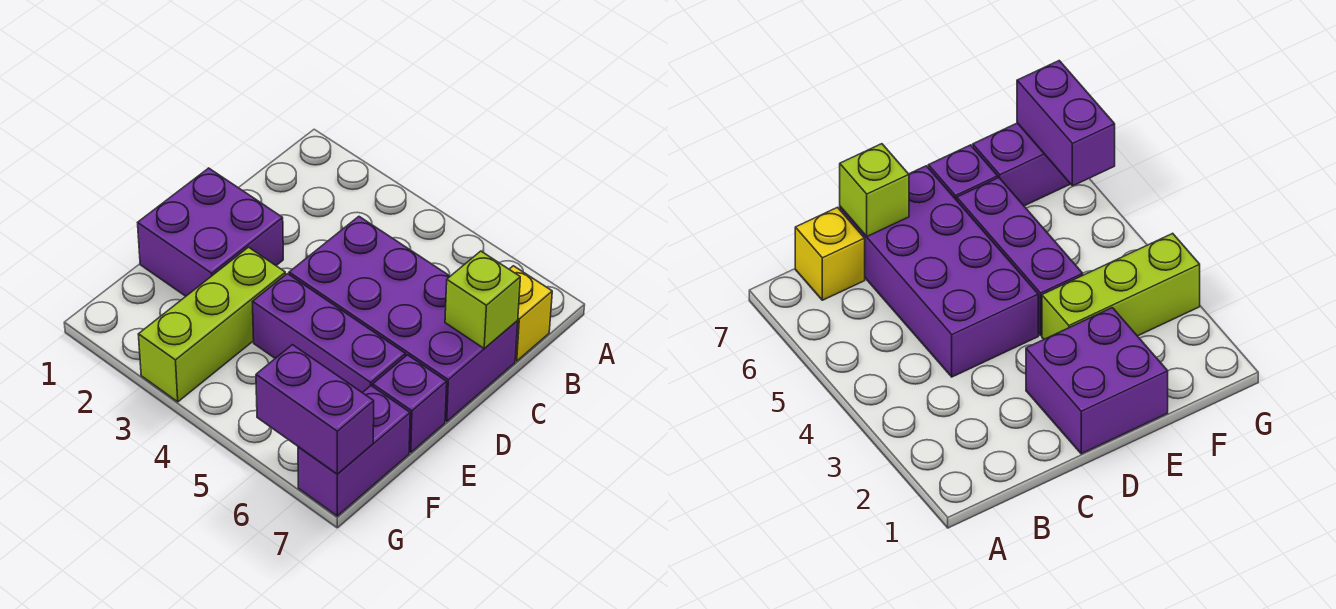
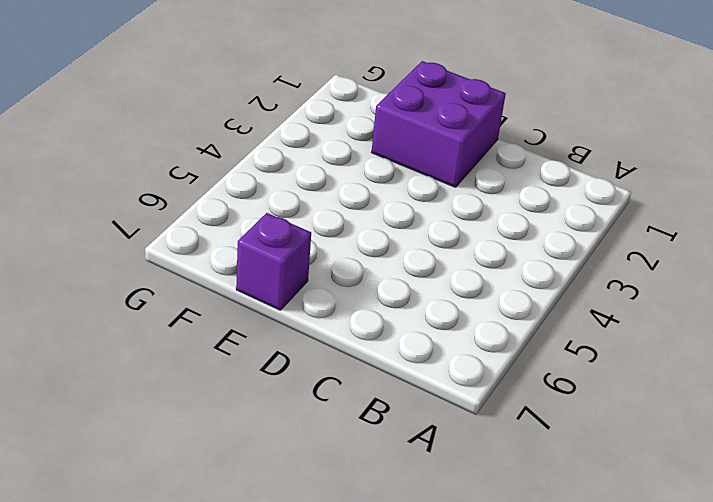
none -> yellow brick B7 level 1
none -> purple brick C4:D7 level 1

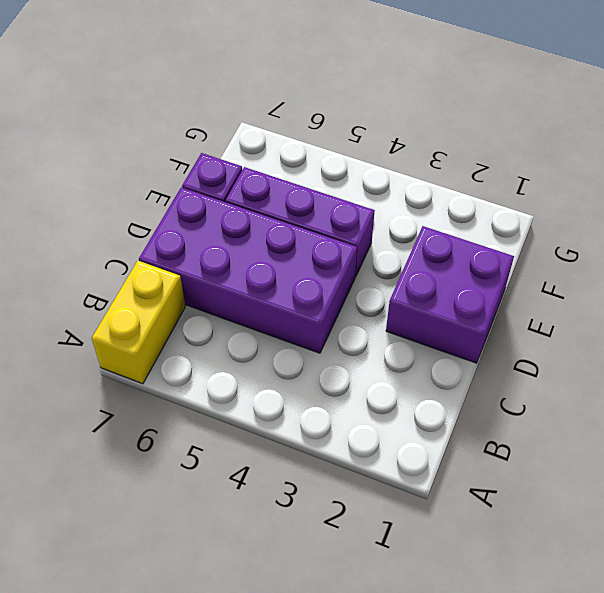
yellow brick A7:B7 level 1 -> yellow brick B7 level 1
none -> lime brick E3:G3 level 1
none -> purple brick F7:G7 level 1

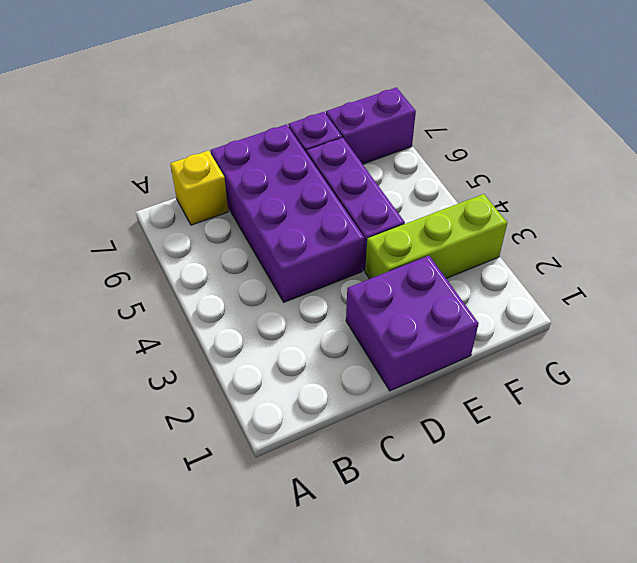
none -> lime brick C7 level 2
none -> purple brick G6:G7 level 2

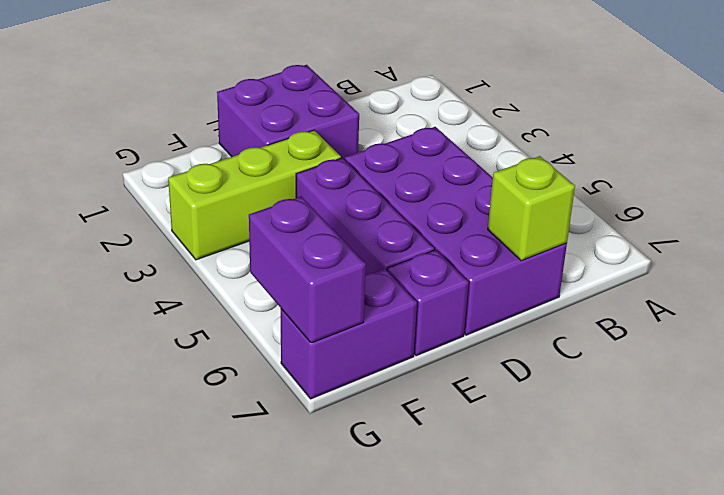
none -> yellow brick B7 level 1

